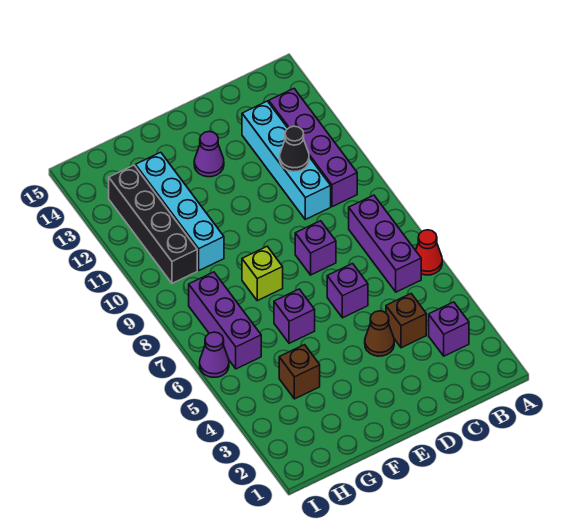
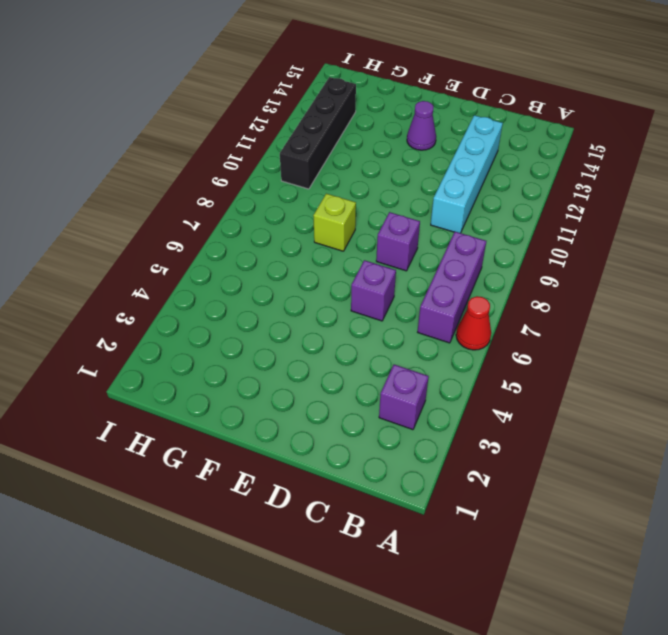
none -> purple brick B10:B13 level 1
none -> brown brick C4 level 1
none -> brown cone D4 level 1

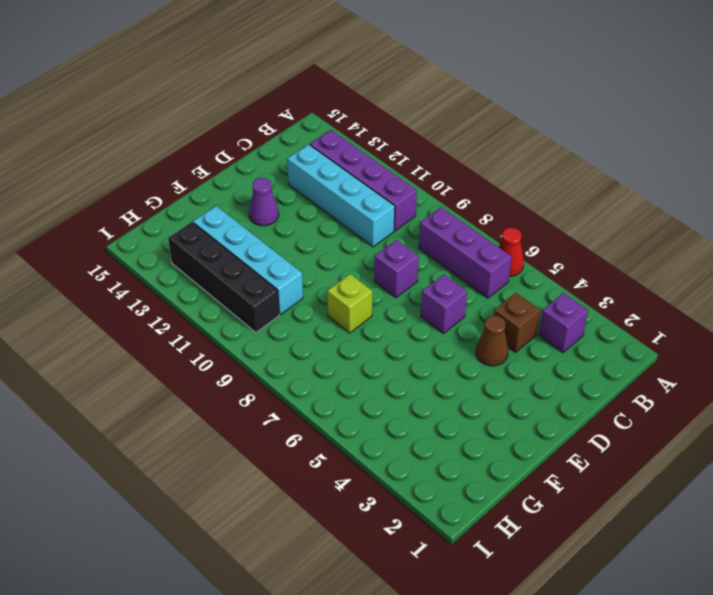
none -> purple brick F6 level 1
none -> brown brick G4 level 1
none -> purple brick H6:H8 level 1

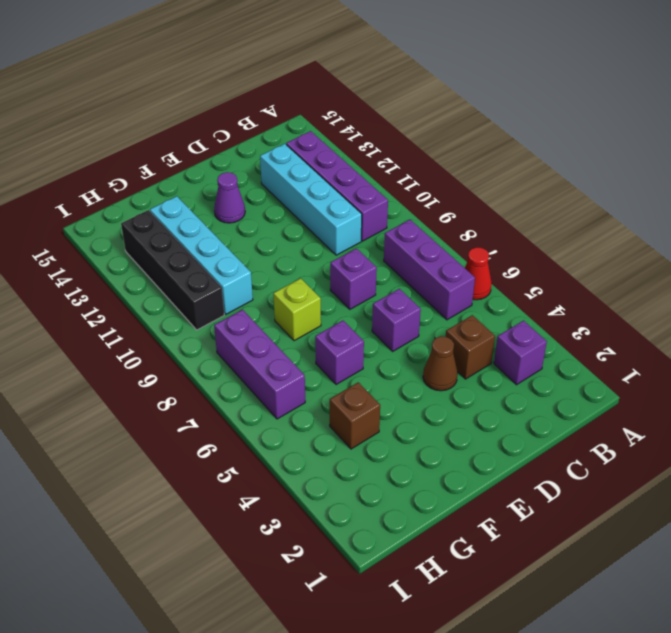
none -> purple cone I6 level 1
none -> black cone C11 level 2

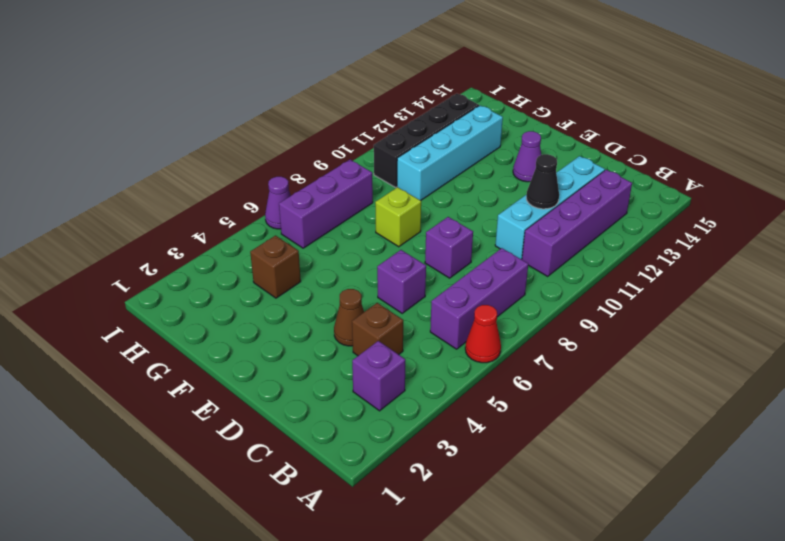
none -> purple brick F6 level 1

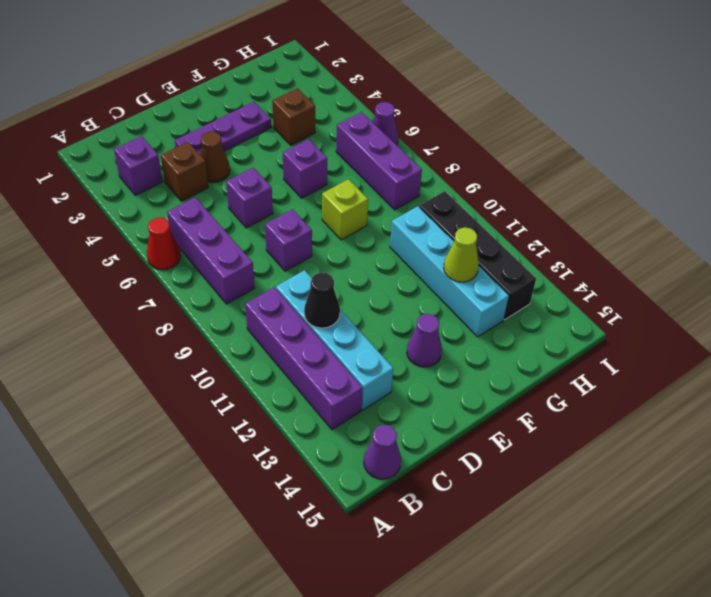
purple cone B15 level 1 -> none
purple plate D3:F3 level 1 -> none
lime cone G12 level 2 -> none

